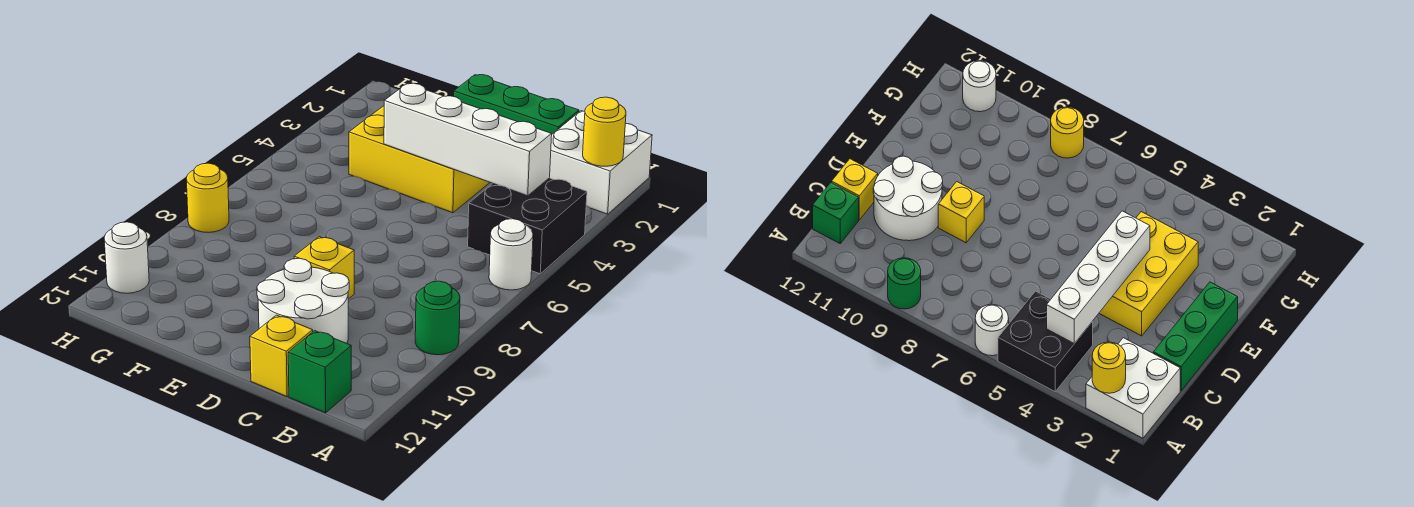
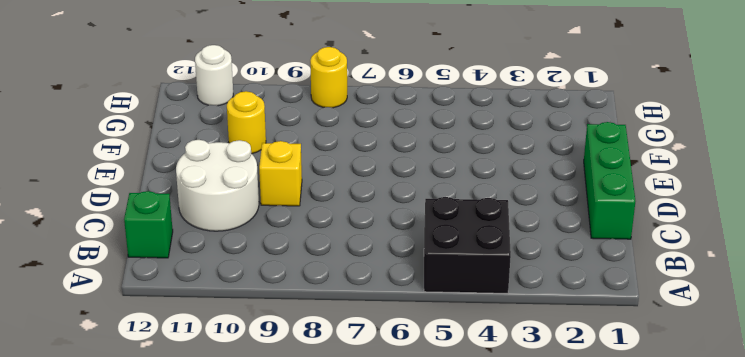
yellow round brick F10 level 1 -> yellow round brick A2 level 2
none -> white brick A1:B2 level 1
none -> white round brick A6 level 1
none -> green round brick A9 level 1

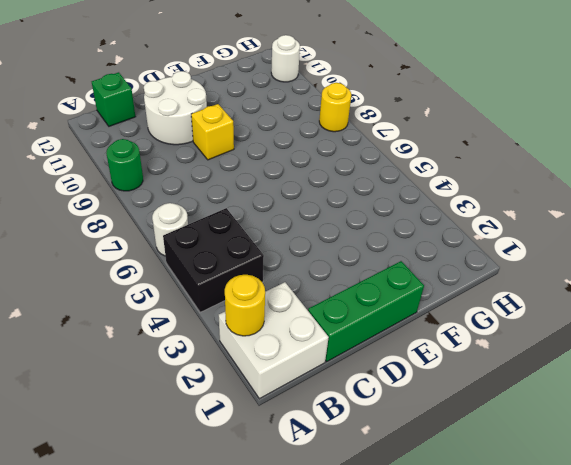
none -> yellow brick C12 level 1
none -> yellow brick D3:F4 level 1
none -> white brick B4:E4 level 2

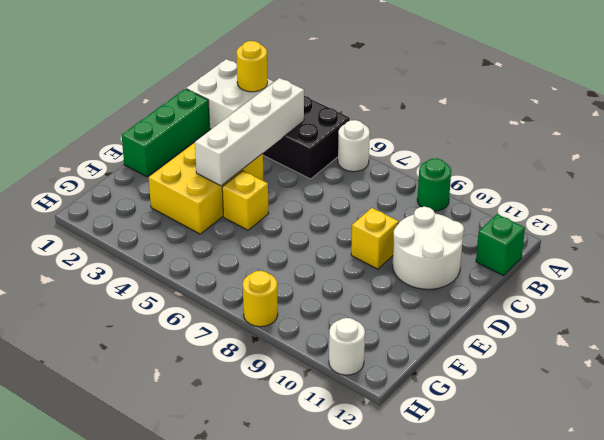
yellow brick E5 level 1 -> yellow brick C12 level 1

